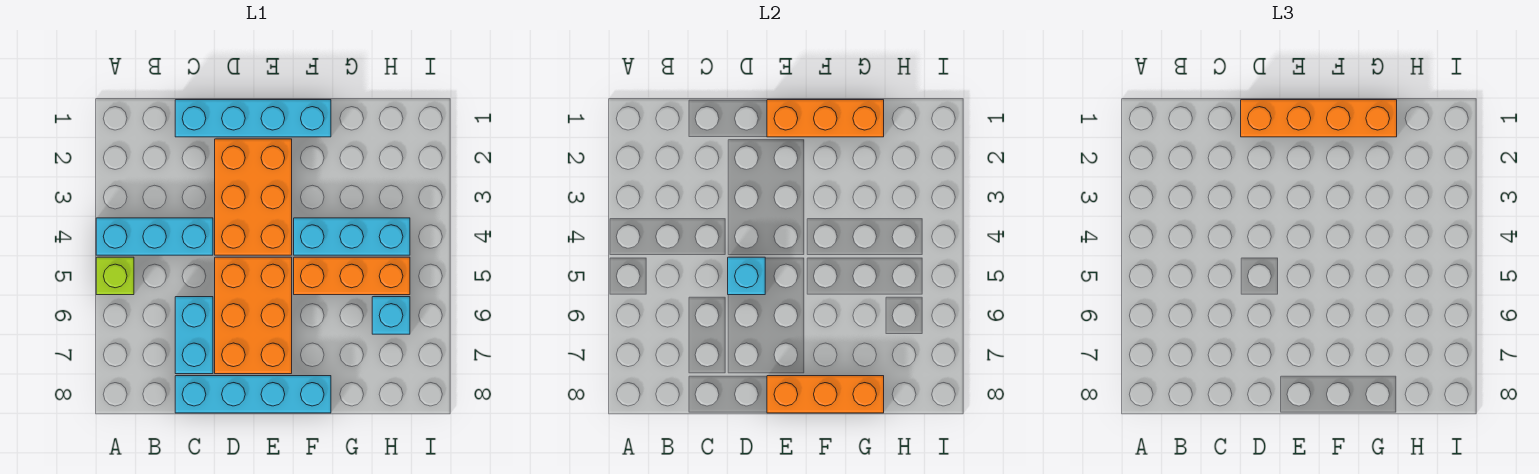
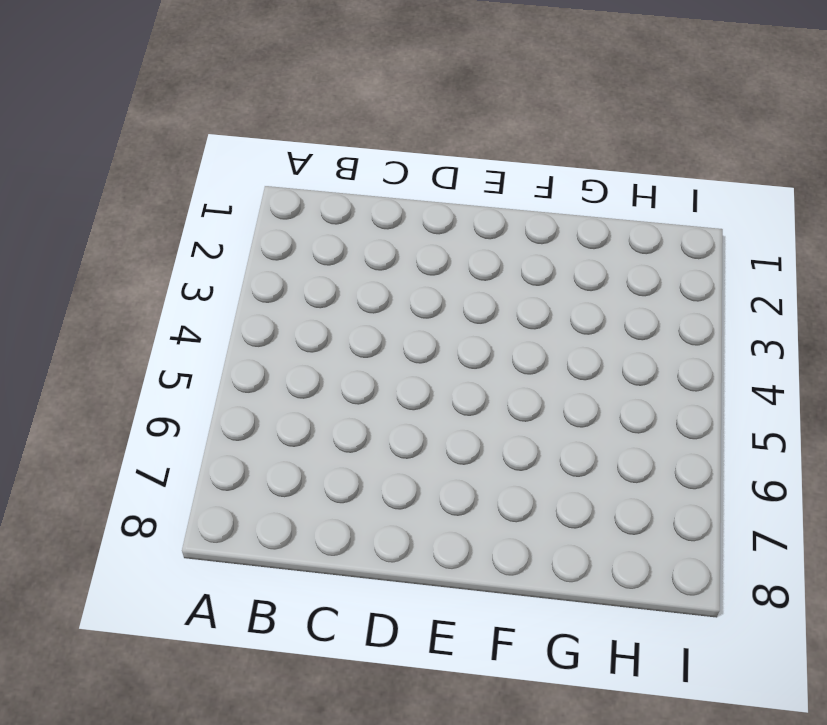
none -> cyan brick A4:C4 level 1
none -> lime brick A5 level 1
none -> cyan brick C1:F1 level 1

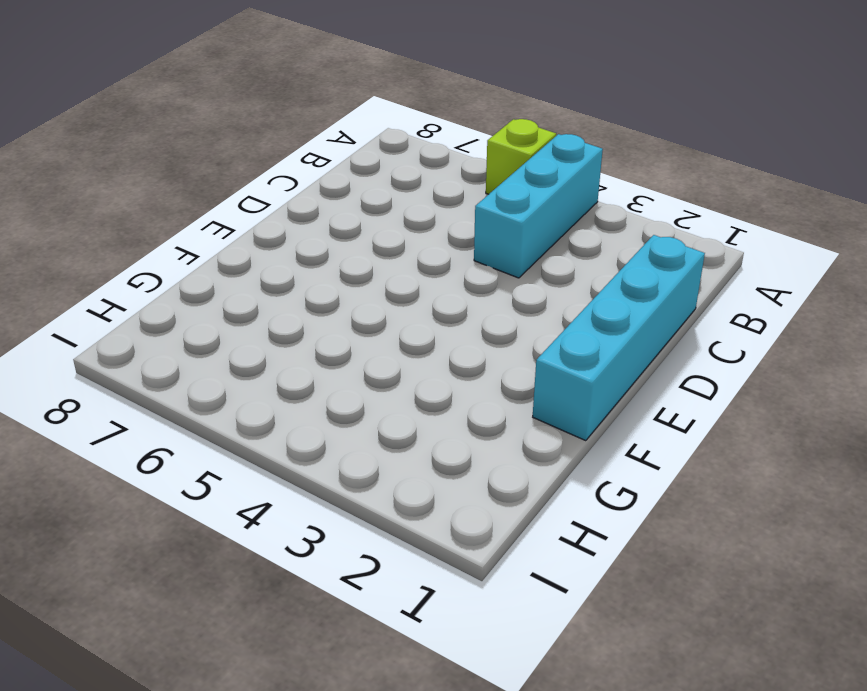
none -> cyan brick C6:C7 level 1
none -> cyan brick C8:F8 level 1
none -> orange brick D2:E4 level 1

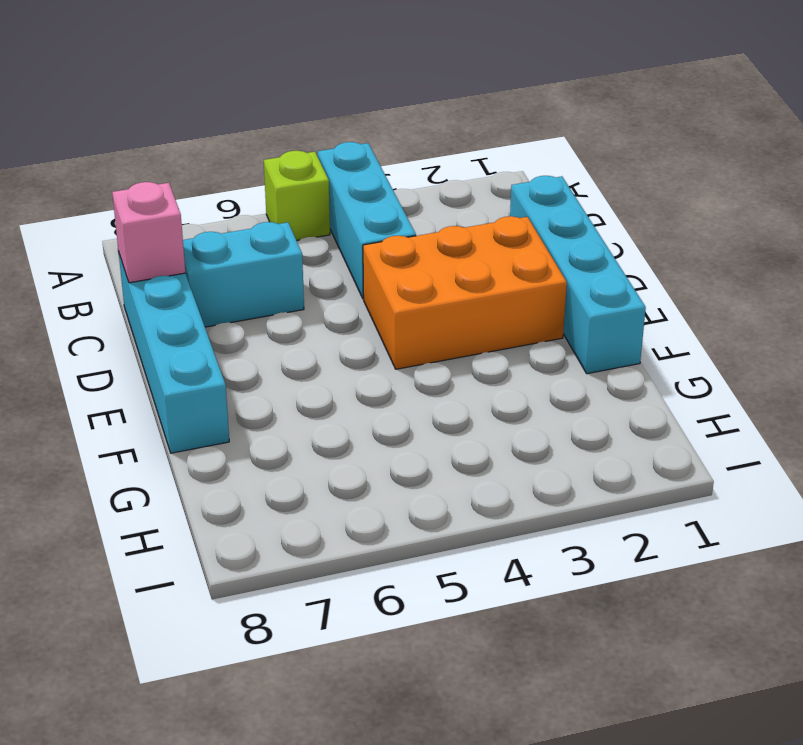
pink brick C8 level 2 -> none
none -> orange brick D5:E7 level 1
none -> cyan brick F4:H4 level 1
none -> orange brick F5:H5 level 1

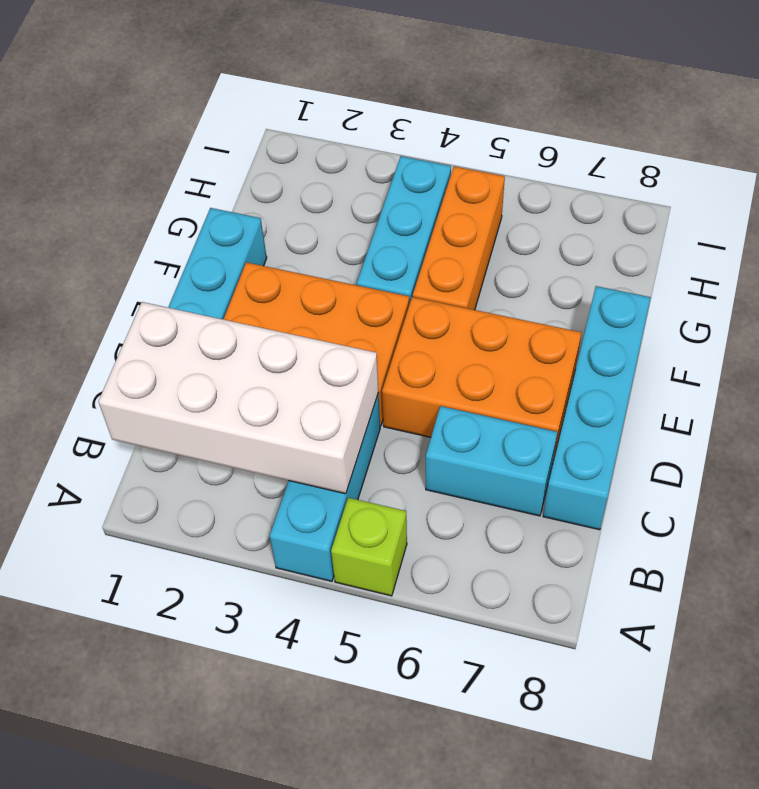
white brick B1:C4 level 2 -> none
none -> cyan brick H6 level 1
none -> cyan brick D5 level 2
none -> orange brick E1:G1 level 2

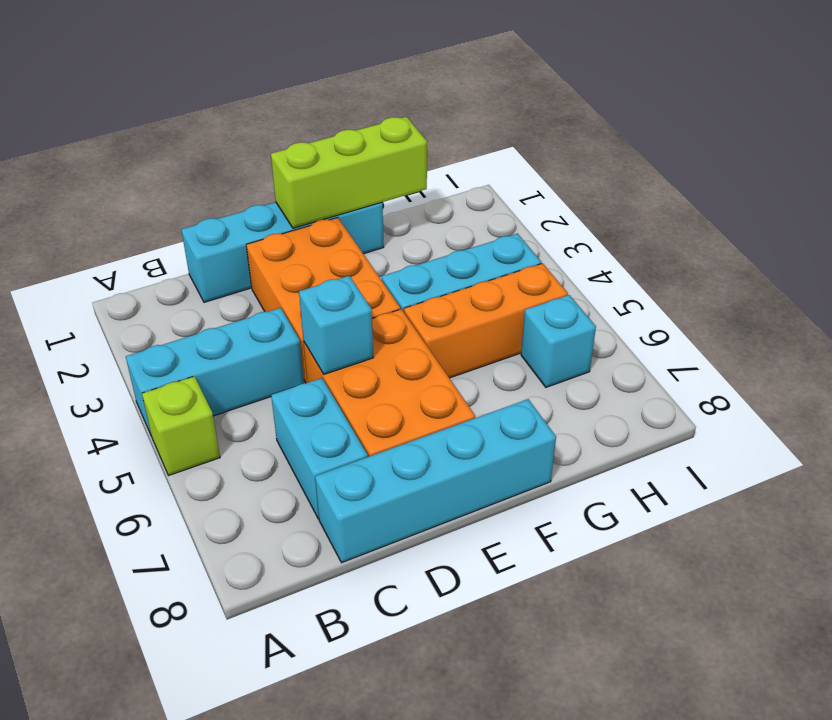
lime brick E1:G1 level 2 -> orange brick E1:G1 level 2
none -> orange brick E8:G8 level 2
none -> orange brick D1:G1 level 3

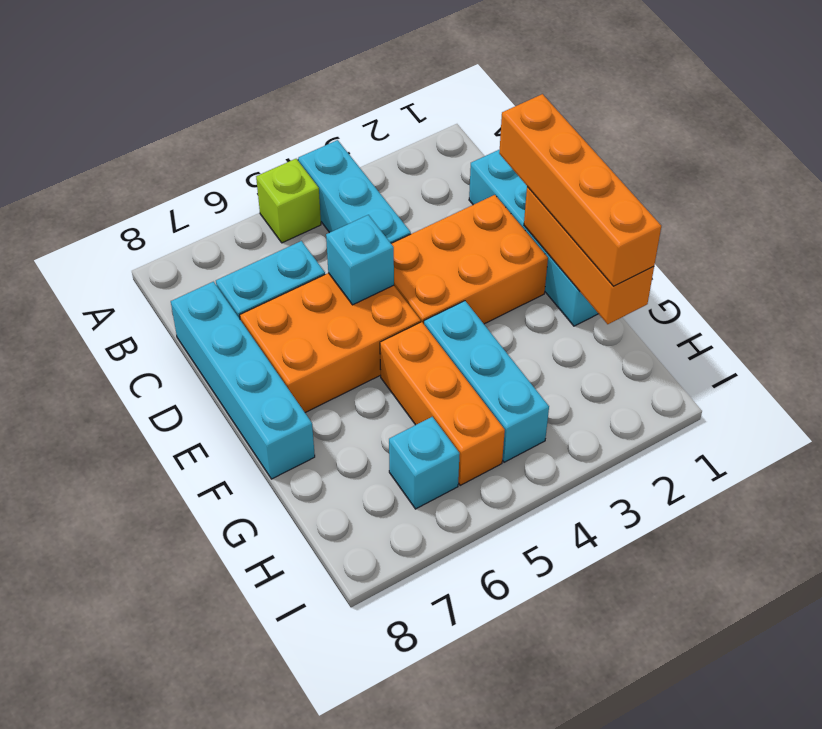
none -> orange brick E8:G8 level 2

